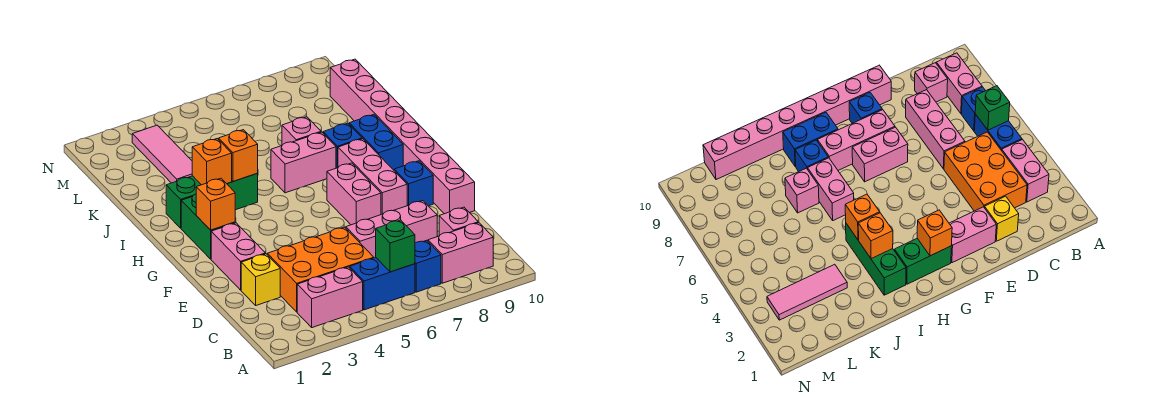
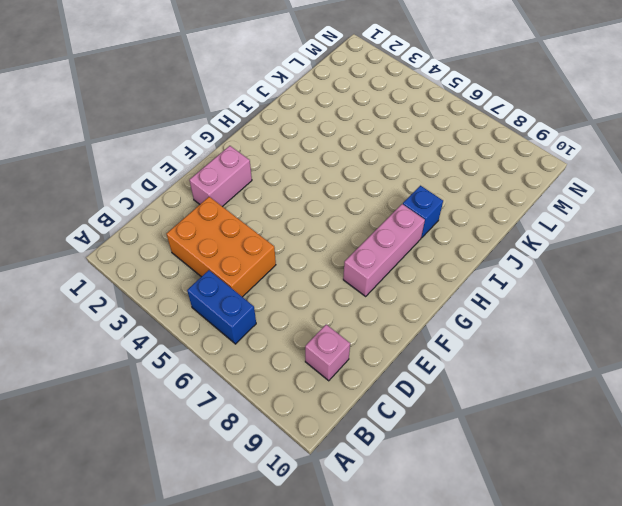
none -> pink brick B3:B4 level 1
none -> blue brick B7 level 1
none -> pink brick B8:B9 level 1

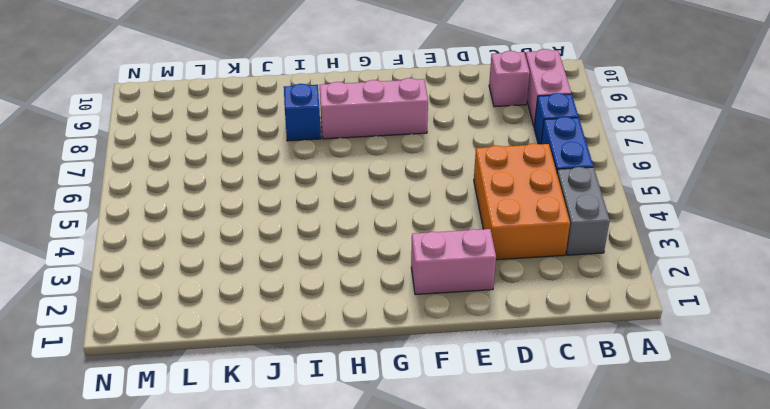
grey brick B3:B4 level 1 -> pink brick B3:B4 level 1
none -> yellow brick D2 level 1
none -> pink brick D6:D8 level 1
none -> pink brick E10:L10 level 1

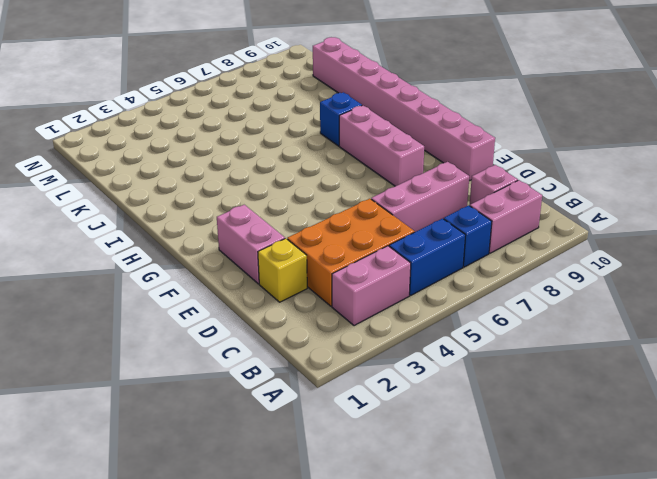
none -> pink brick F7:G7 level 1
none -> blue brick F9 level 1
none -> green brick G2:H2 level 1

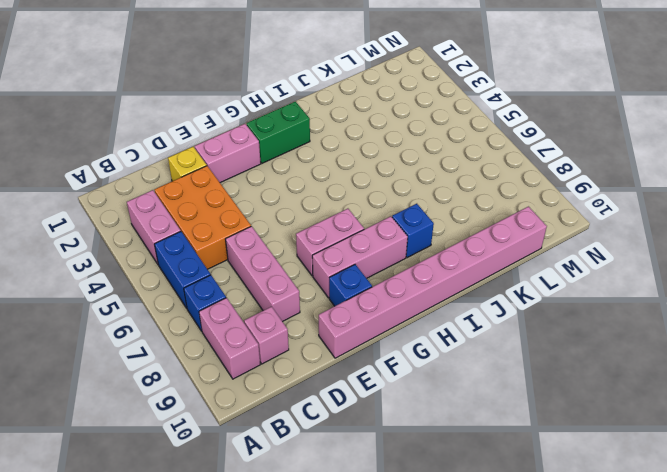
none -> blue brick H9:I9 level 1
none -> green brick I2:I4 level 1
none -> pink brick I6:I7 level 1

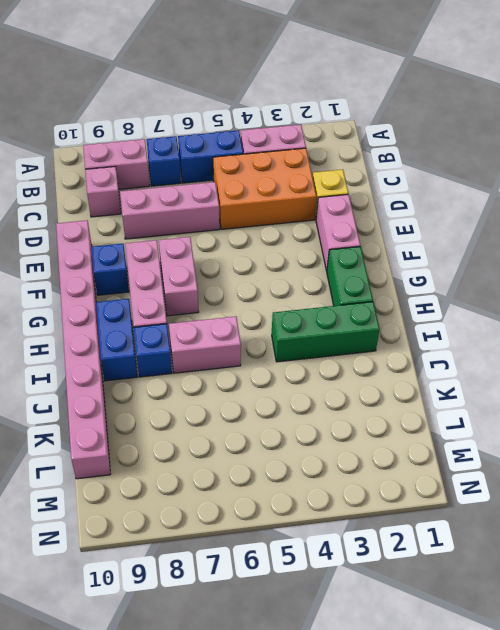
none -> pink brick J7 level 1
none -> pink tile K3:M3 level 1
none -> green brick B6 level 2

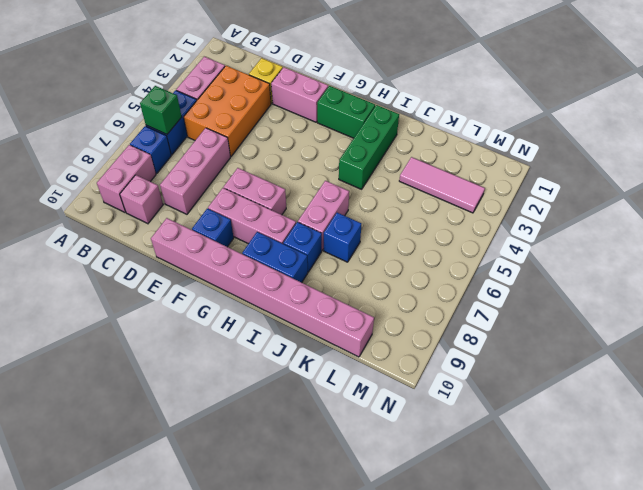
blue brick J7 level 1 -> pink brick J7 level 1
none -> orange brick G2 level 2
none -> orange brick I3 level 2
none -> orange brick I4 level 2

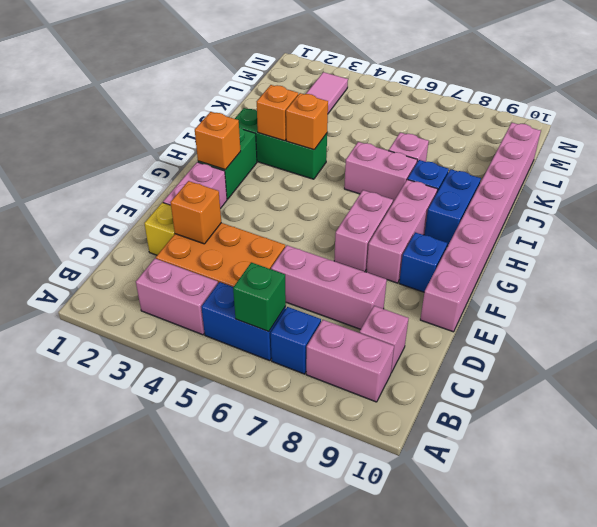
orange brick D3 level 2 -> none

